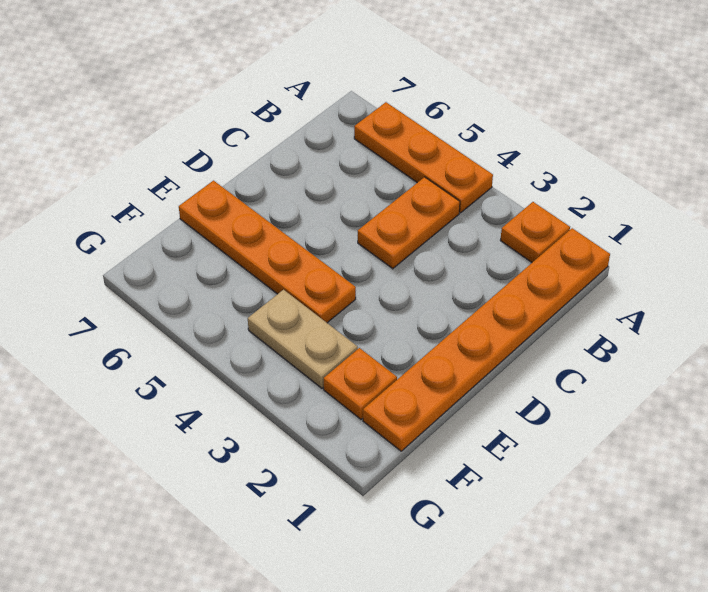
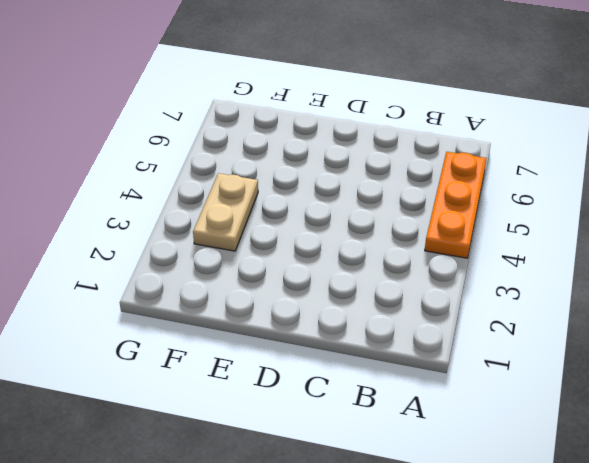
none -> orange plate A1:F1 level 1
none -> orange plate A2 level 1

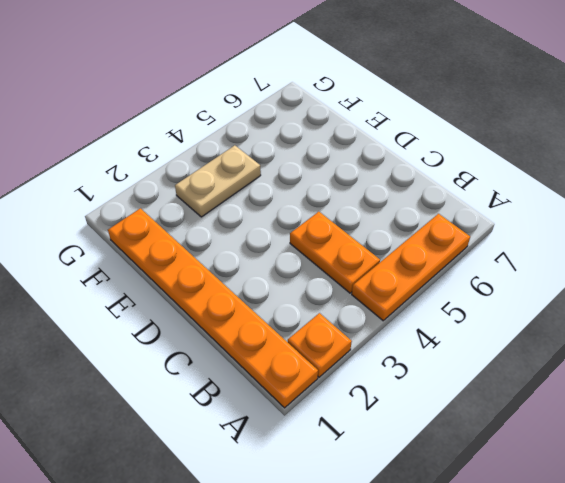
none -> orange plate E4:E7 level 1
none -> orange plate F2 level 1

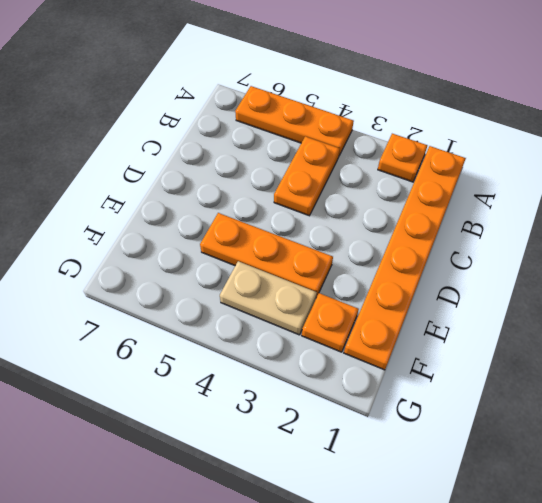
orange plate E3:E5 level 1 -> orange plate E4:E7 level 1

